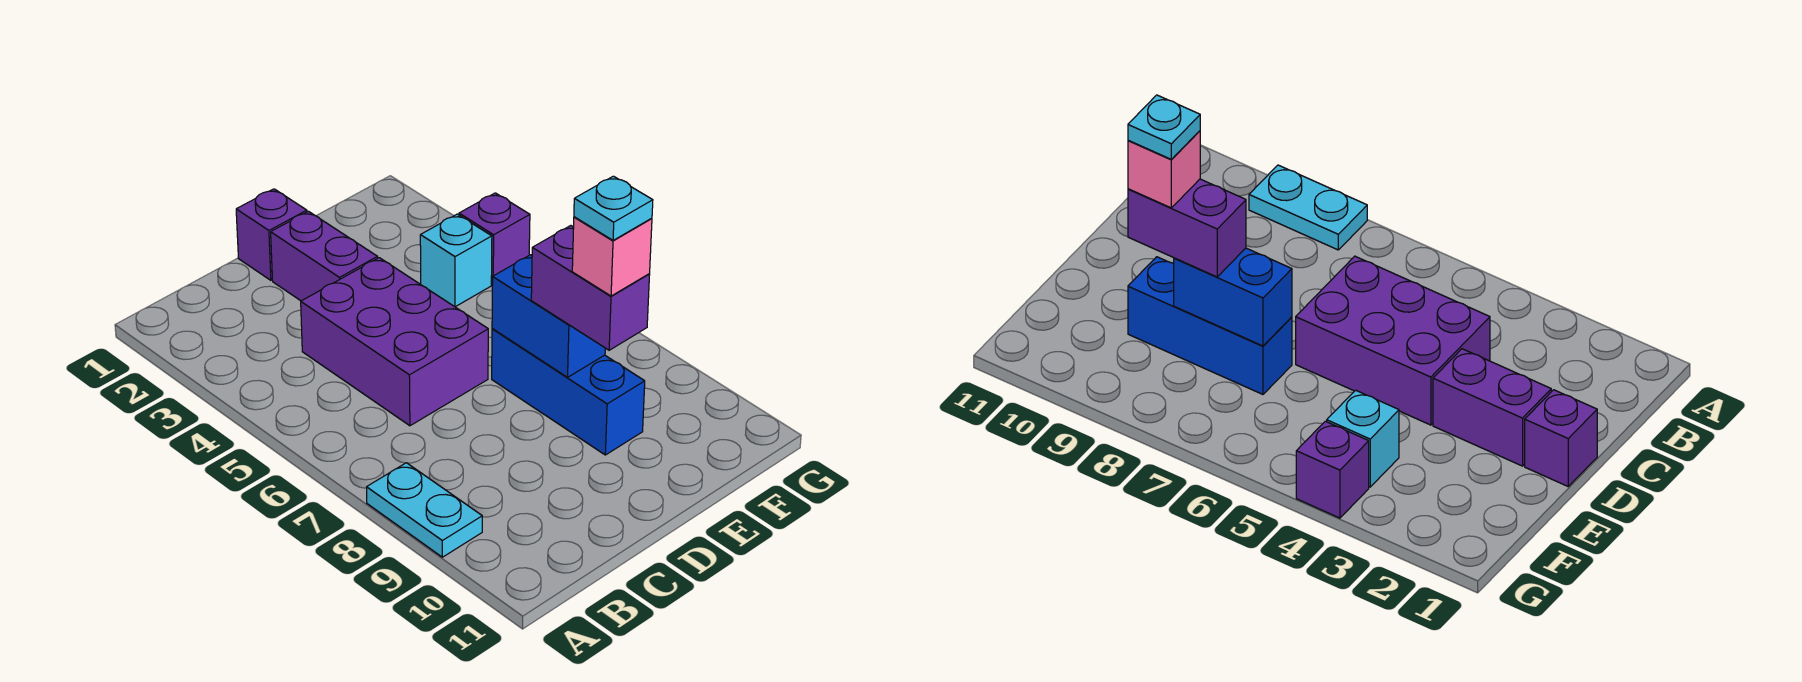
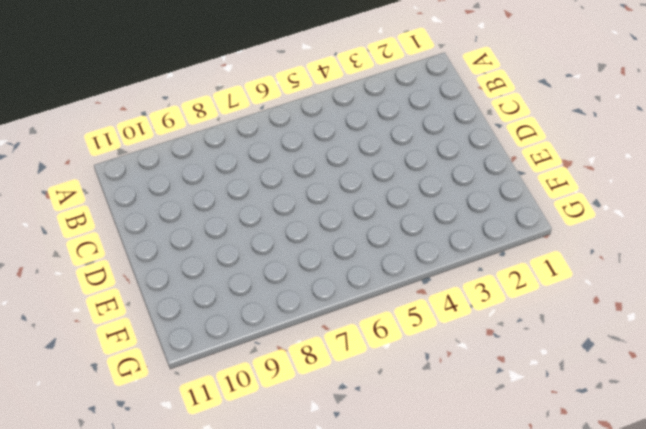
none -> cyan plate A8:A9 level 1
none -> purple brick C4:D6 level 1

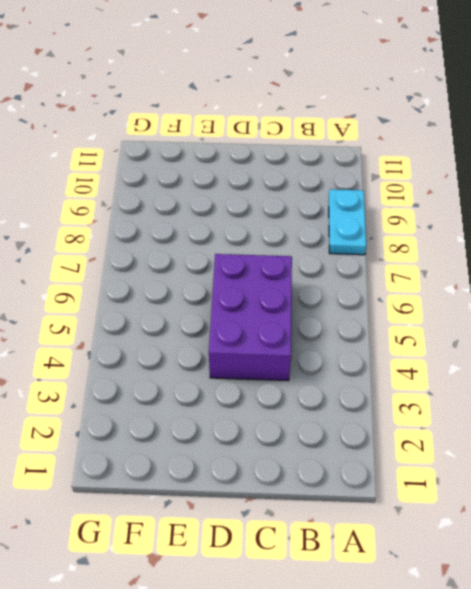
none -> purple brick D1 level 1
none -> purple brick D2:D3 level 1

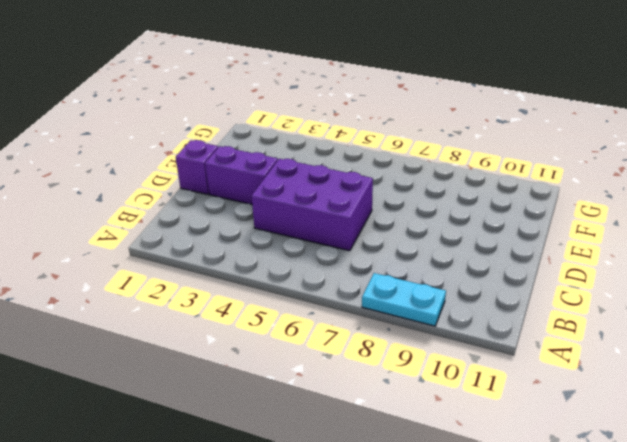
none -> blue brick E7:E9 level 1
none -> cyan brick F4 level 1

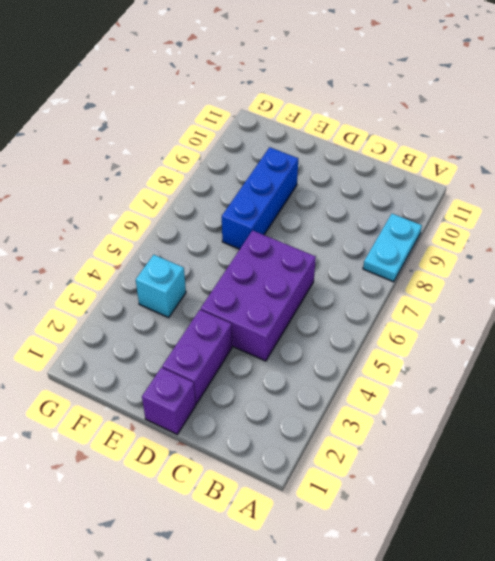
none -> purple brick G4 level 1
none -> blue brick E7:E8 level 2

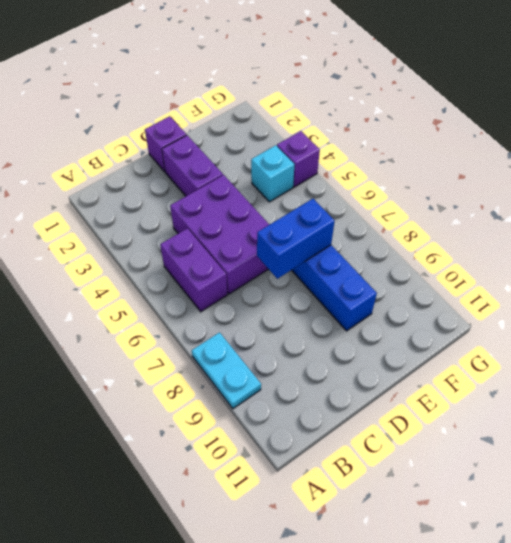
purple brick B5:B6 level 1 -> purple brick E8:E9 level 3
blue brick D7:E7 level 2 -> blue brick E7:E8 level 2
none -> pink brick E9 level 4
none -> cyan plate E9 level 5

